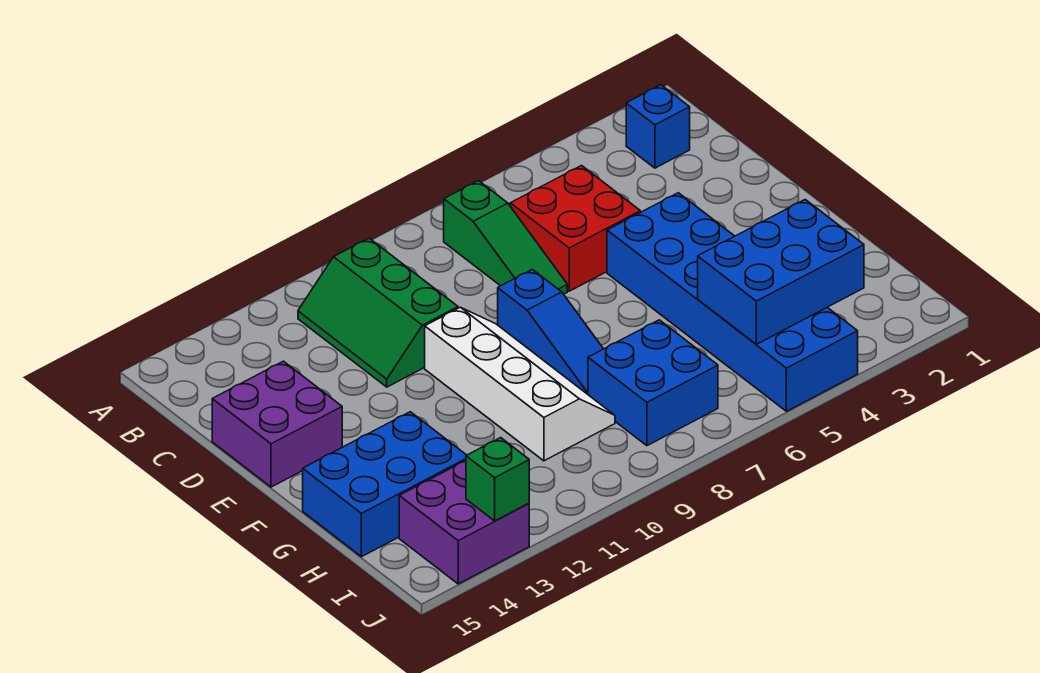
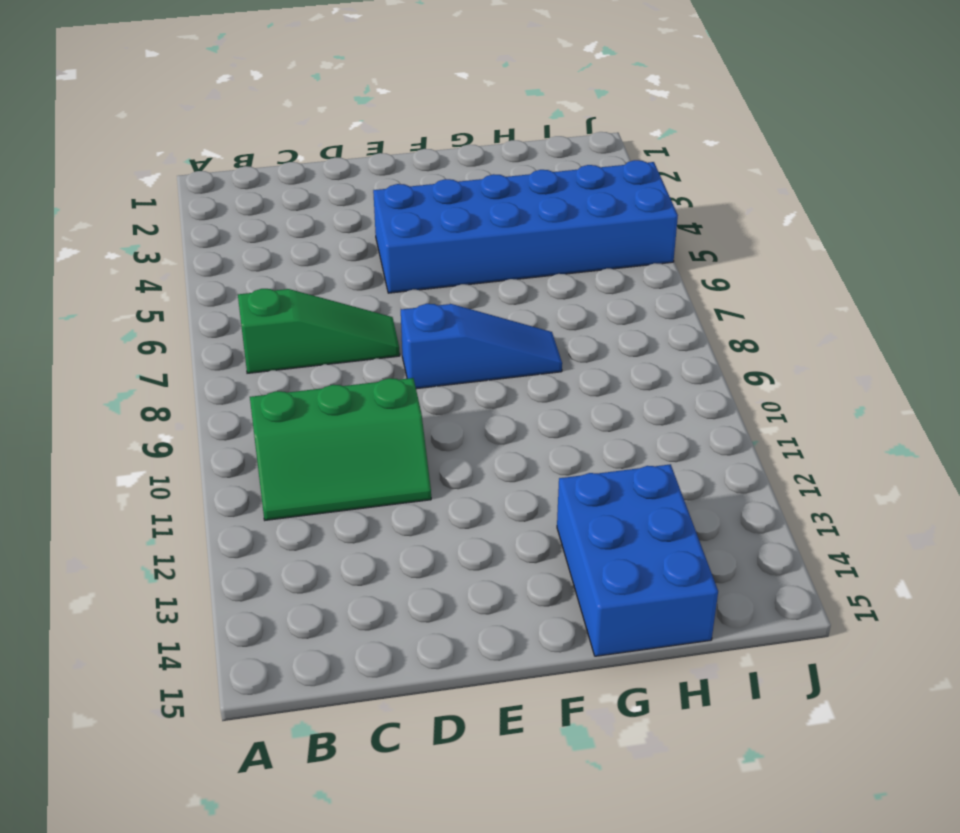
none -> blue brick B2 level 1
none -> red brick C5:D6 level 1
none -> purple brick D14:E15 level 1

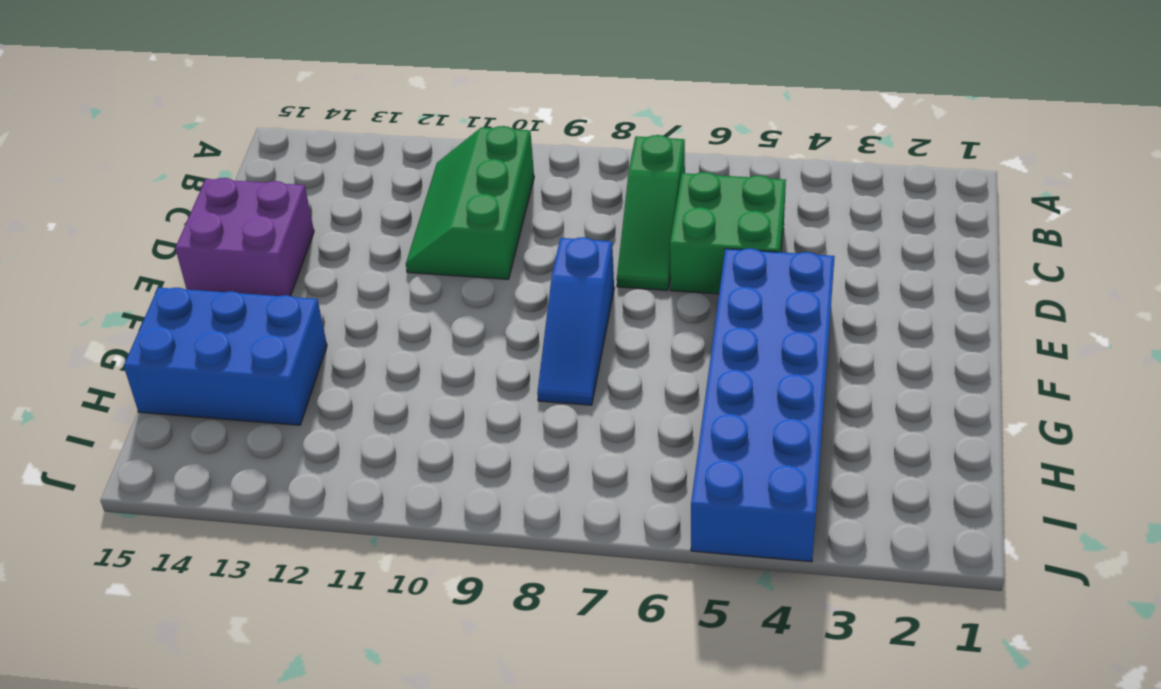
green brick C5:D6 level 1 -> red brick C5:D6 level 1
none -> blue brick B2 level 1
none -> white slope E9:H10 level 1 top 10
none -> blue brick H7:I8 level 1

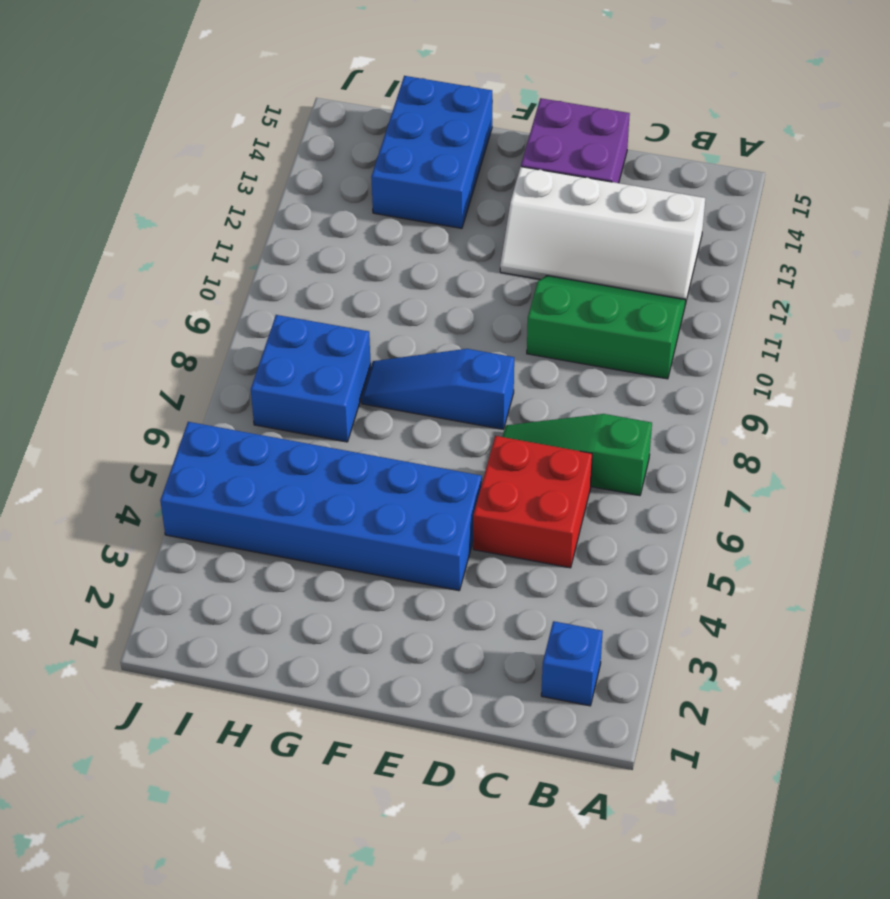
white slope B12:E13 level 1 top 13 -> white slope E9:H10 level 1 top 10
none -> purple brick I13:J14 level 1
none -> blue brick H3:I5 level 2
none -> green brick J13 level 2

